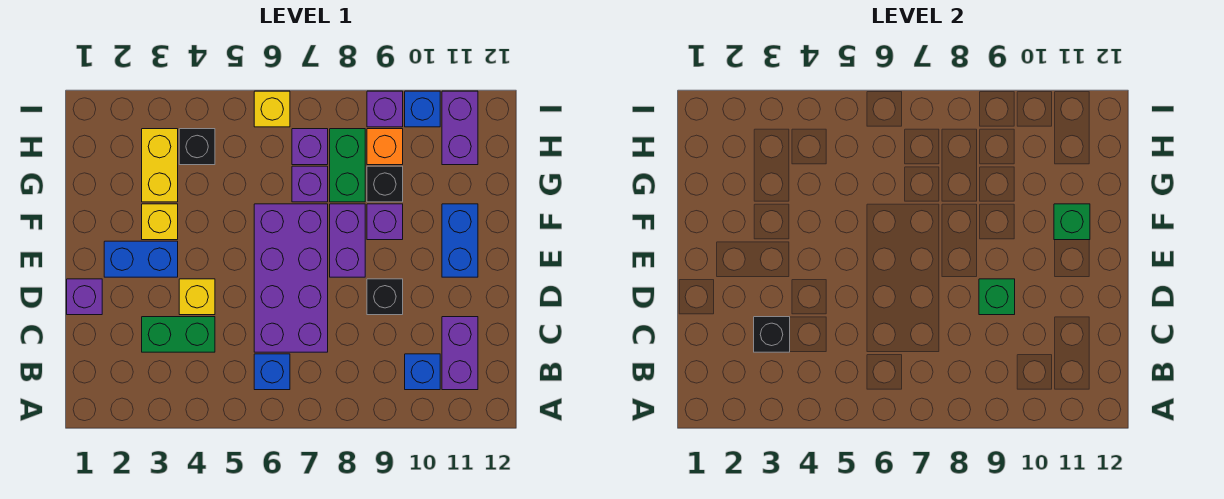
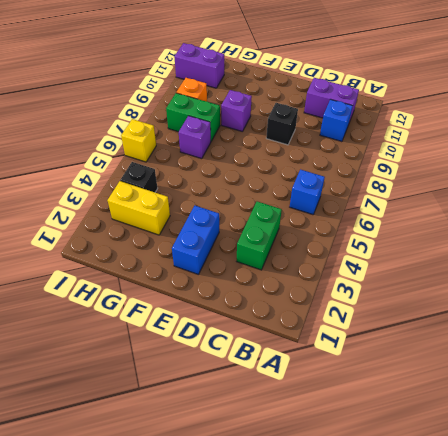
none -> purple brick C6:F7 level 1
none -> purple brick D1 level 1
none -> yellow brick D4 level 1

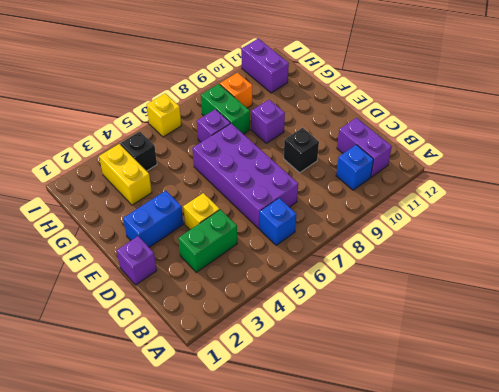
none -> purple brick E8:F8 level 1
none -> blue brick E11:F11 level 1
none -> yellow brick F3 level 1

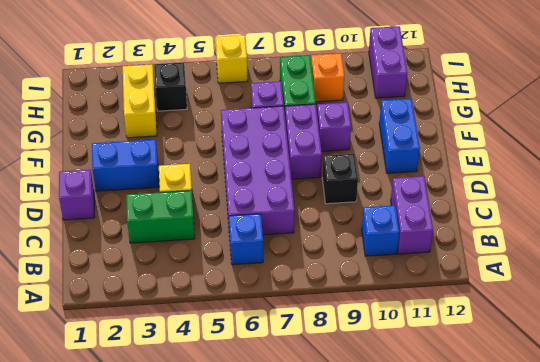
none -> yellow brick F3 level 1
none -> black brick G9 level 1
none -> purple brick H7 level 1

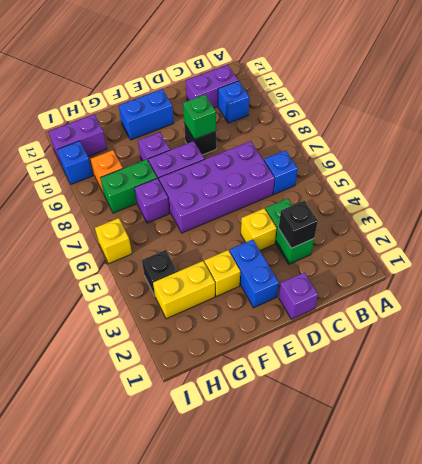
none -> black brick G9 level 1
none -> purple brick H7 level 1
none -> purple brick I9 level 1

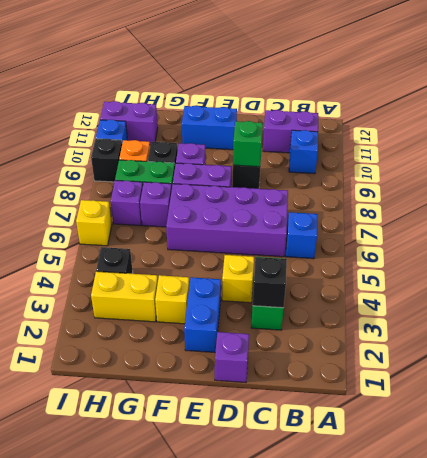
black brick I9 level 1 -> purple brick I9 level 1
none -> green brick F11 level 2

